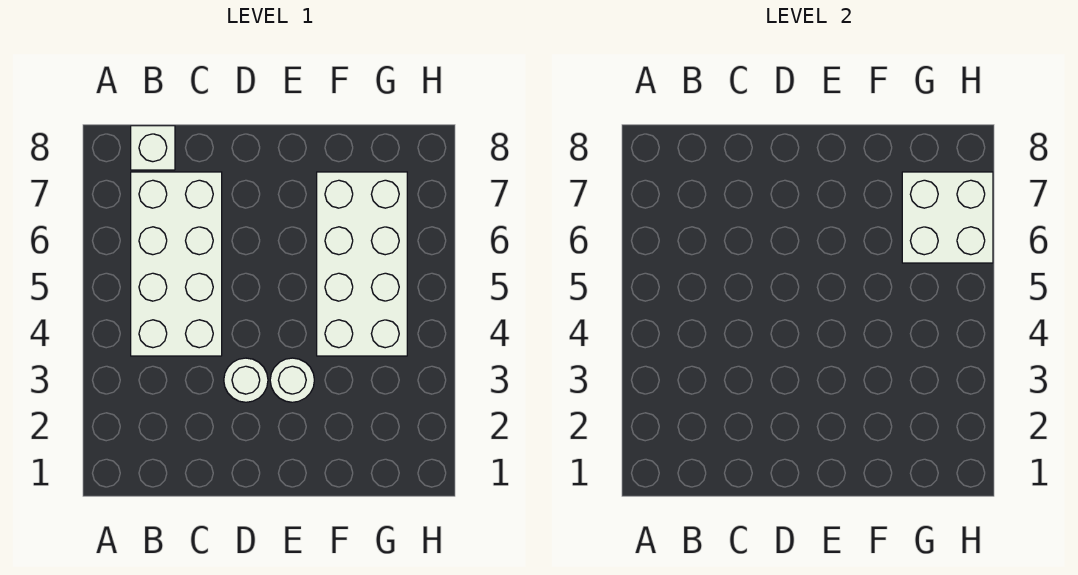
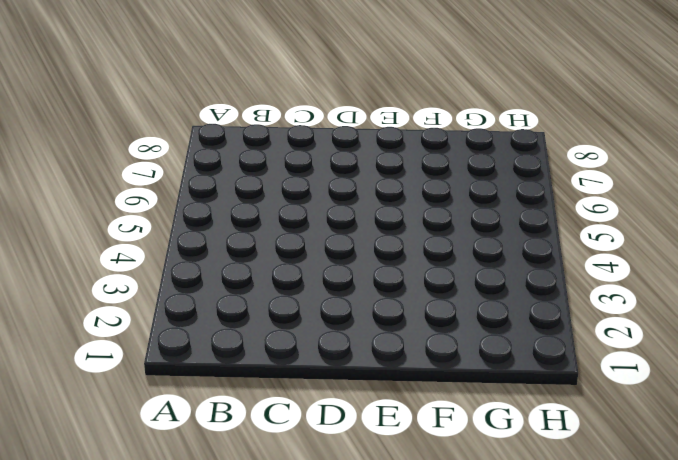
none -> white brick B4:C7 level 1
none -> white brick B8 level 1

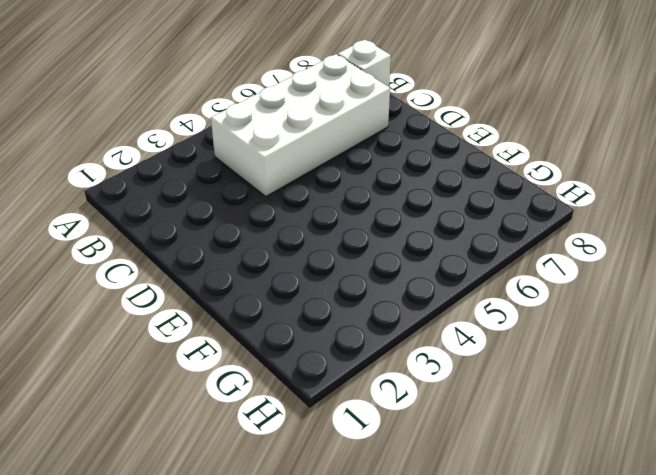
none -> white round brick D3 level 1
none -> white round brick E3 level 1

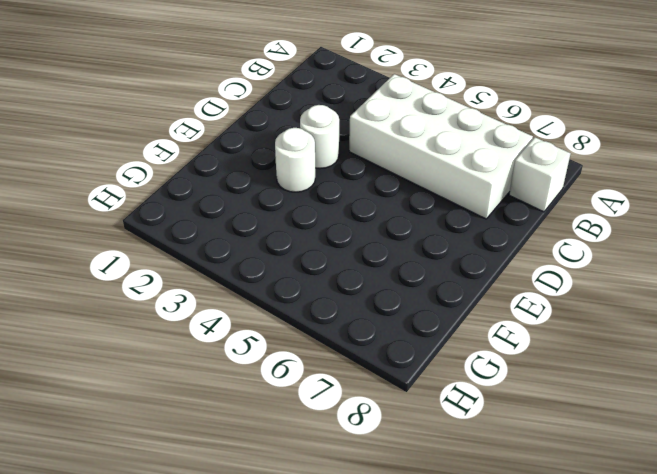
none -> white brick F4:G7 level 1
none -> white brick G6:H7 level 2

